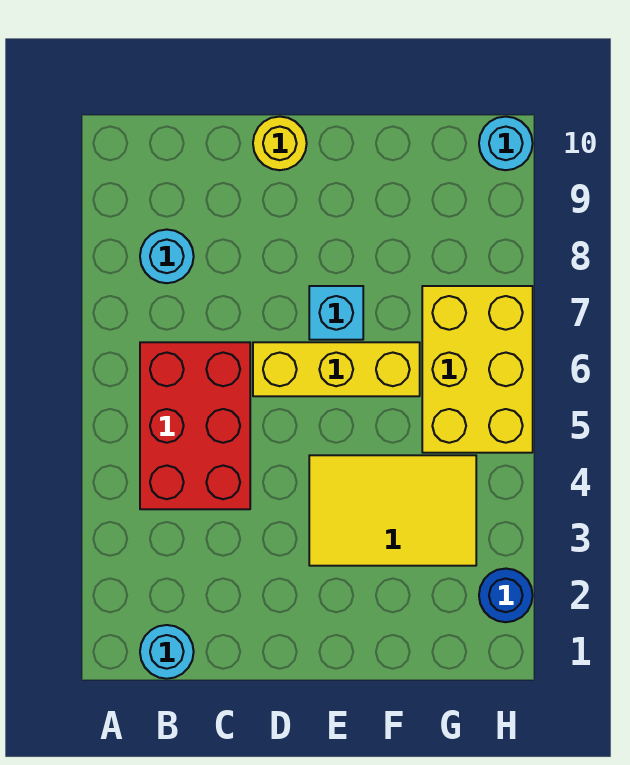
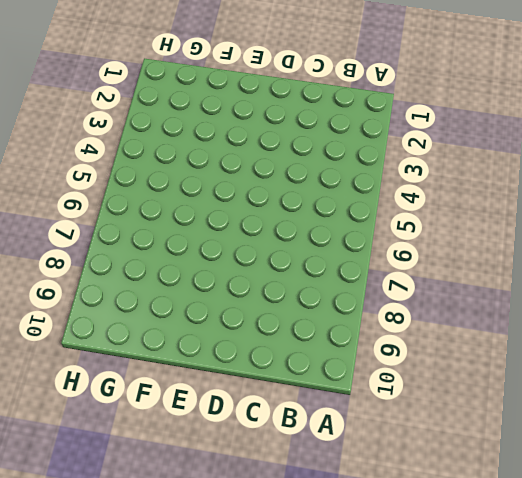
none -> cyan round brick B1 level 1
none -> red brick B4:C6 level 1

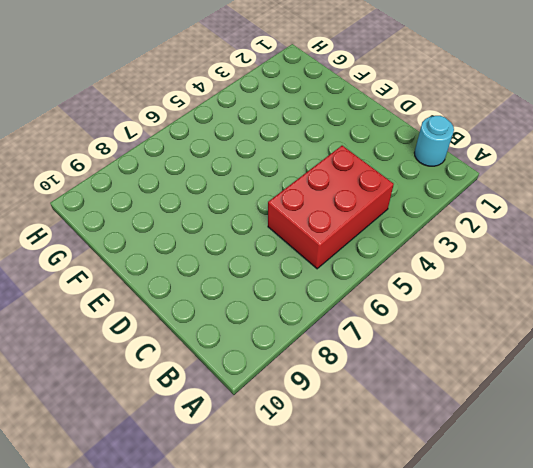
none -> cyan round brick B8 level 1
none -> yellow brick D6:F6 level 1

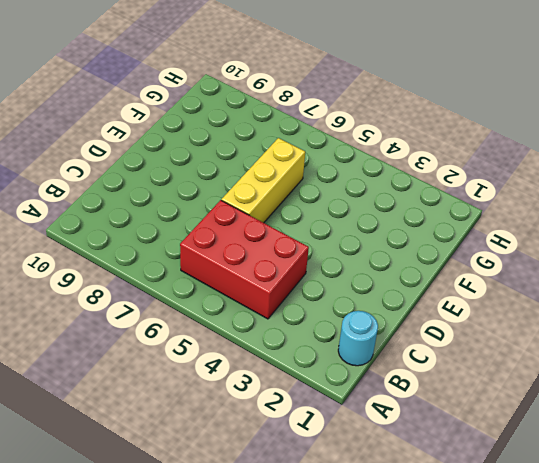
none -> cyan round brick B8 level 1
none -> yellow round brick D10 level 1

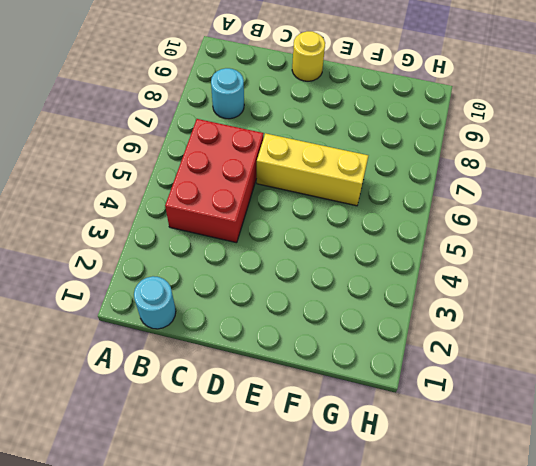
none -> yellow tile E3:G4 level 1
none -> cyan brick E7 level 1

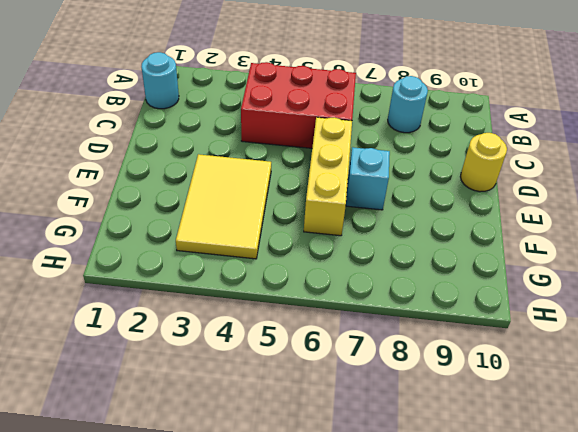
none -> yellow brick G5:H7 level 1
none -> blue round brick H2 level 1

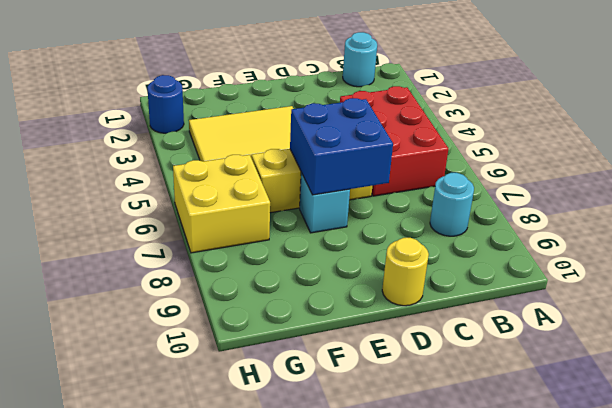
blue brick D6:E7 level 2 -> none
yellow brick G6:H7 level 1 -> yellow brick G5:H7 level 1
none -> cyan round brick H10 level 1

